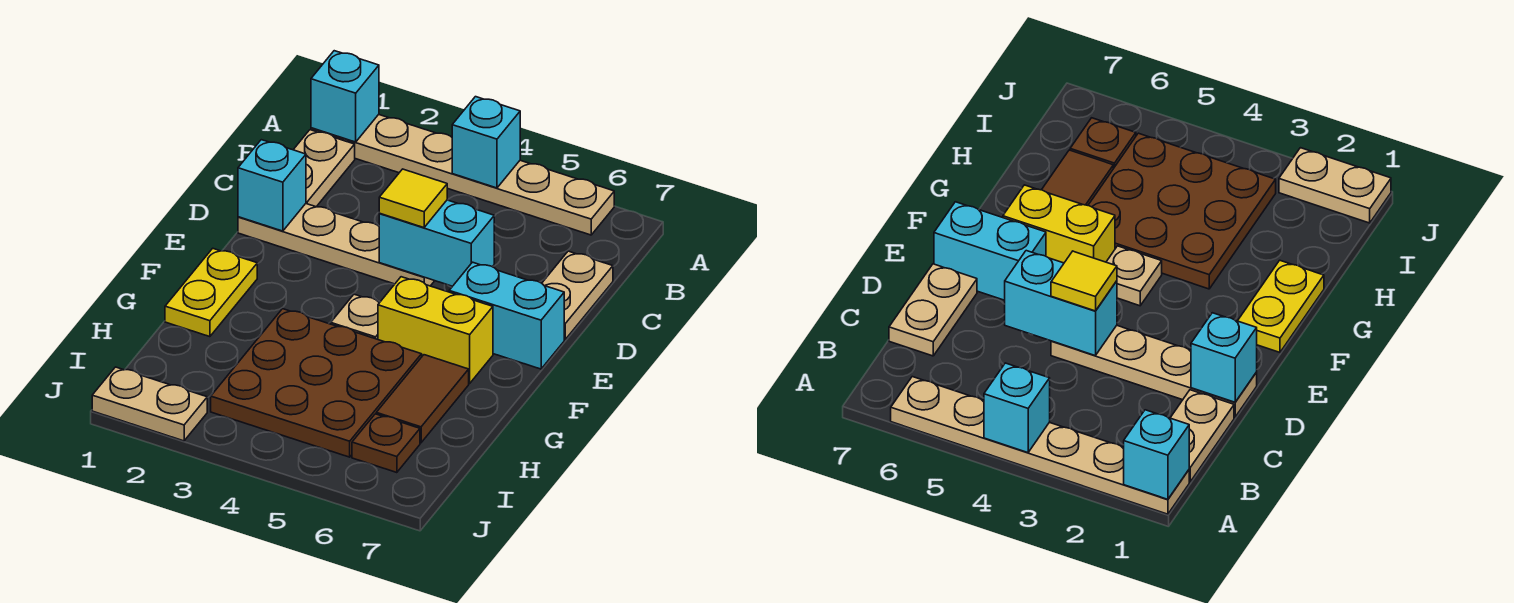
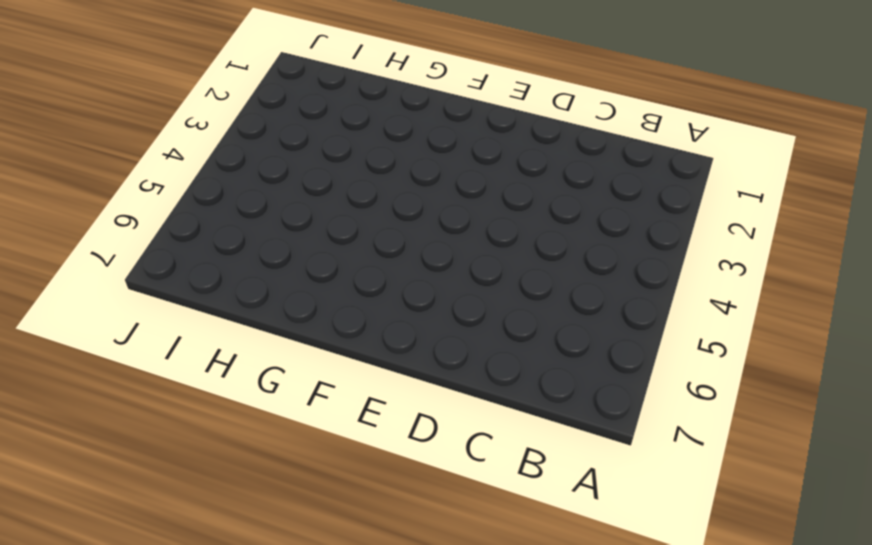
none -> tan plate A1:A6 level 1
none -> tan plate B1:C1 level 1
none -> tan plate C7:D7 level 1

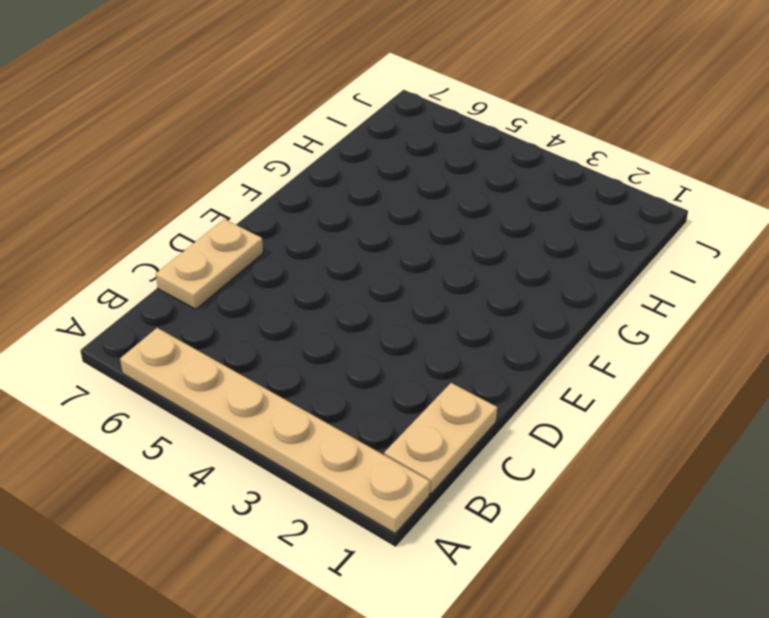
none -> tan plate D1:D4 level 1
none -> cyan brick E6:E7 level 1
none -> yellow plate F1:G1 level 1

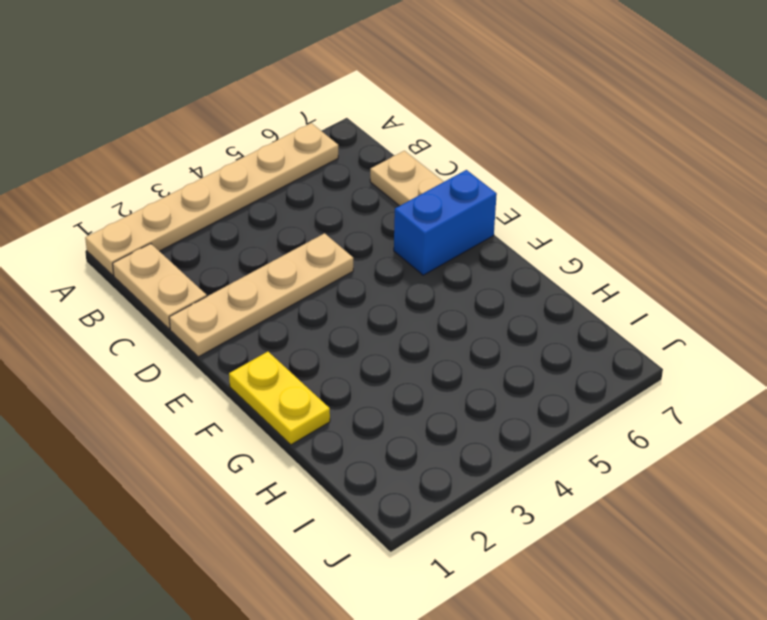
blue brick E6:E7 level 1 -> cyan brick E6:E7 level 1
none -> tan plate F4 level 1
none -> yellow brick F5:F6 level 1
none -> brown plate G3:I5 level 1

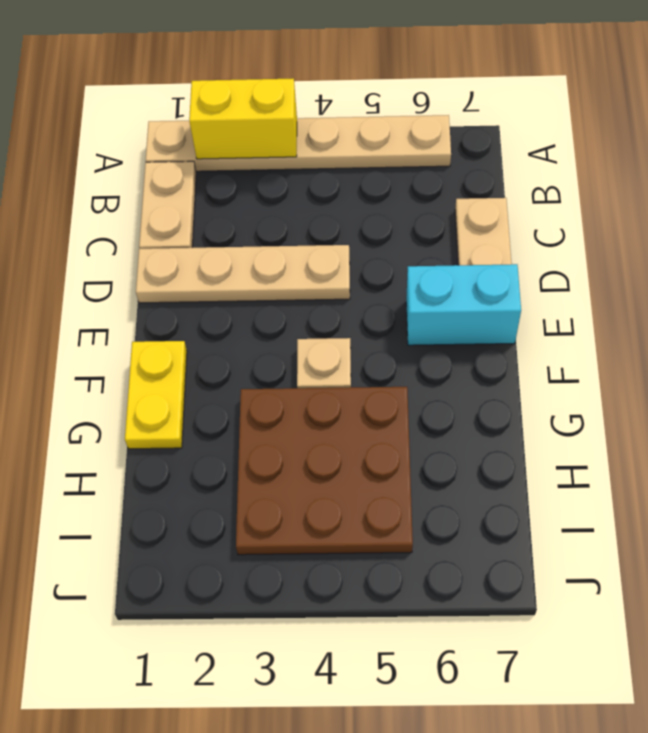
yellow brick A2:A3 level 2 -> yellow brick F5:F6 level 1
none -> brown tile G6:H6 level 1
none -> brown plate I6 level 1
none -> tan plate J1:J2 level 1

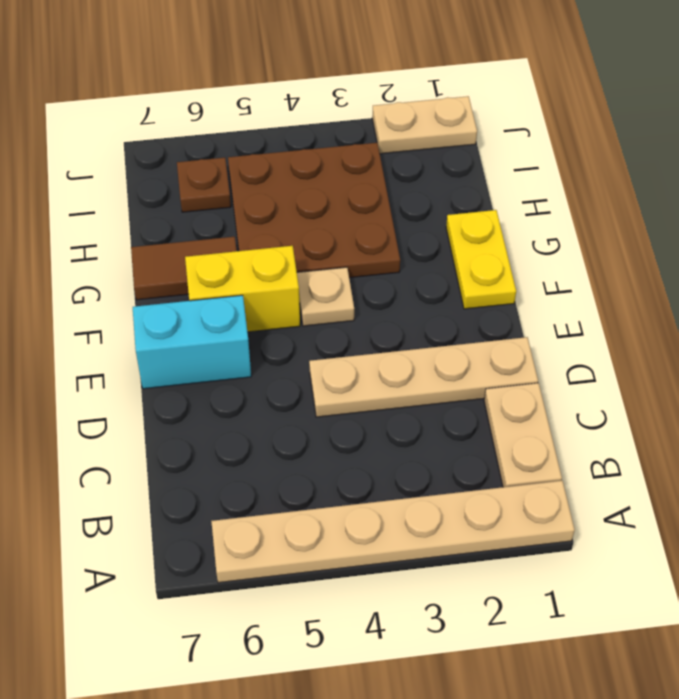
brown tile G6:G7 level 1 -> brown tile G6:H6 level 1
none -> tan plate C7:D7 level 1
none -> cyan brick A1 level 2
none -> cyan brick A4 level 2

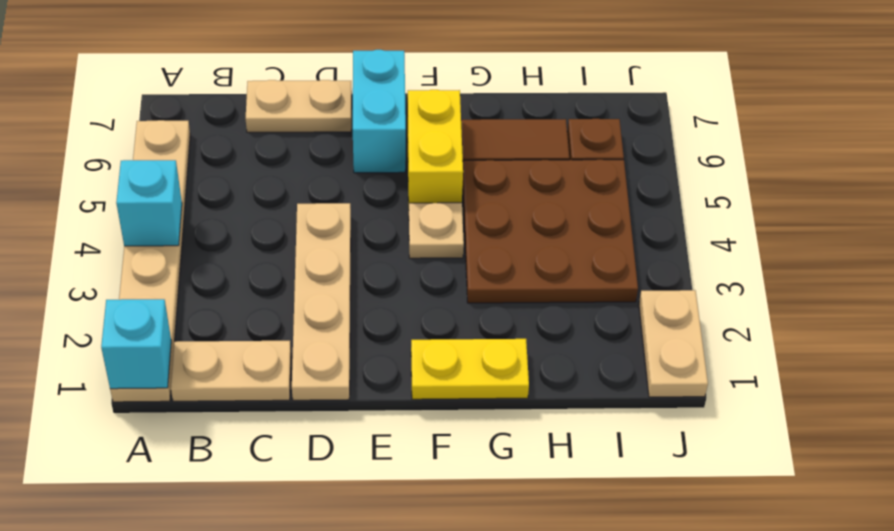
none -> cyan brick D1 level 2
none -> cyan brick D4:D5 level 2
none -> yellow tile D4 level 3

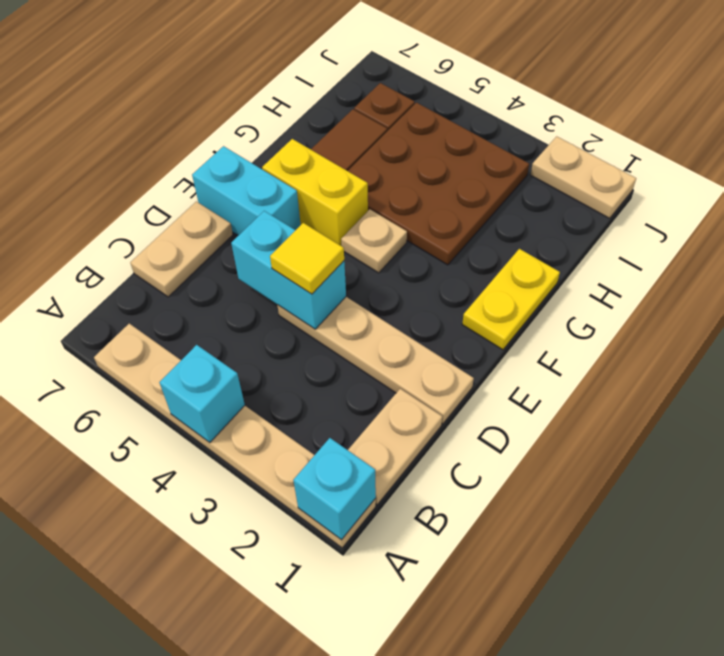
none -> cyan brick D1 level 2

